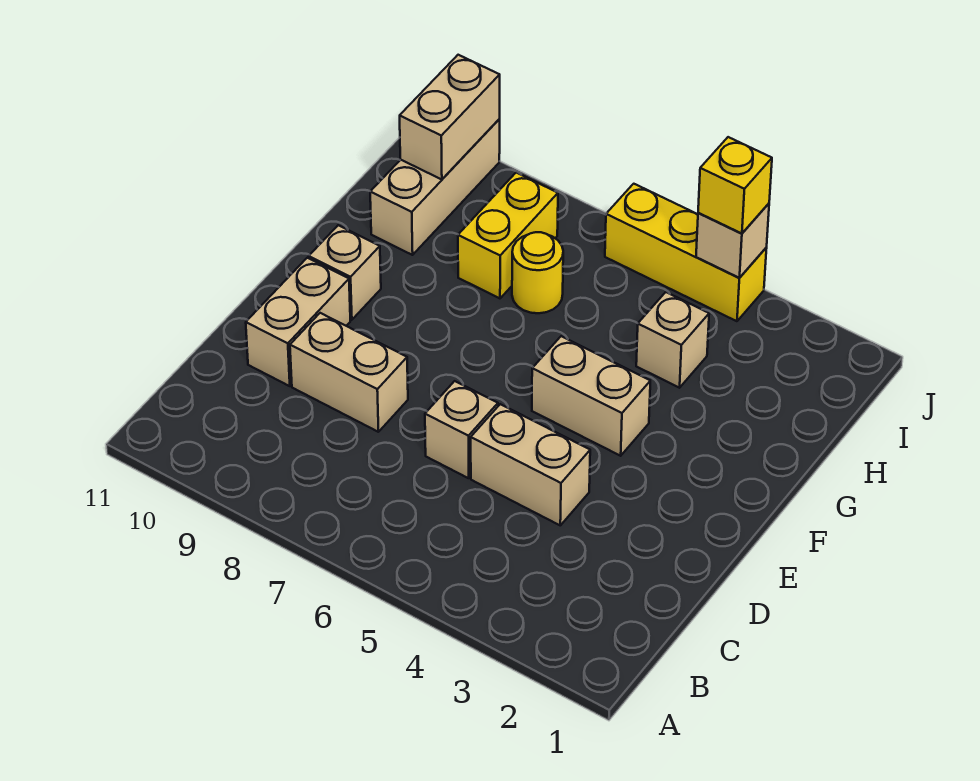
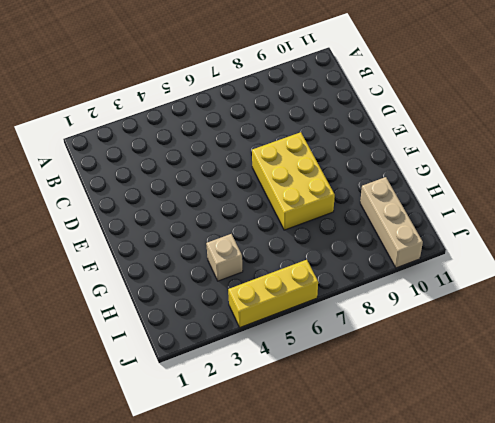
yellow brick E7:G8 level 1 -> none
none -> tan brick D4:D5 level 1
none -> tan brick D6 level 1
none -> tan brick D8:D9 level 1

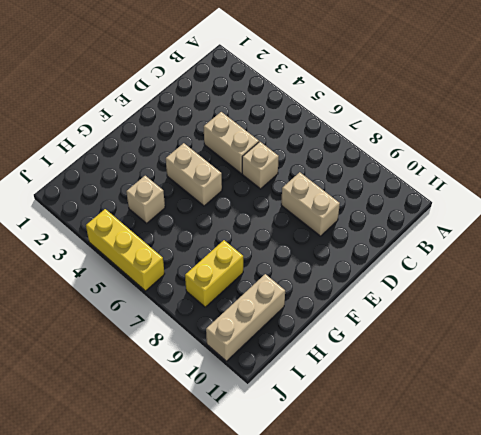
none -> tan brick D10:E10 level 1
none -> tan brick F10 level 1
none -> yellow round brick H7 level 1

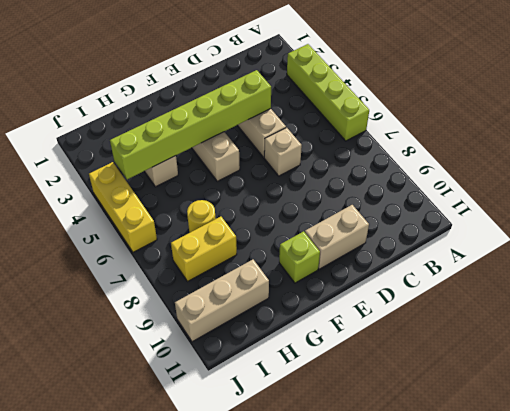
lime brick A3:A6 level 1 -> none
lime brick D4:I4 level 2 -> none
lime brick F10 level 1 -> tan brick F10 level 1
none -> tan brick D8:D9 level 1
none -> tan brick I10:J10 level 2
none -> tan brick J4 level 2

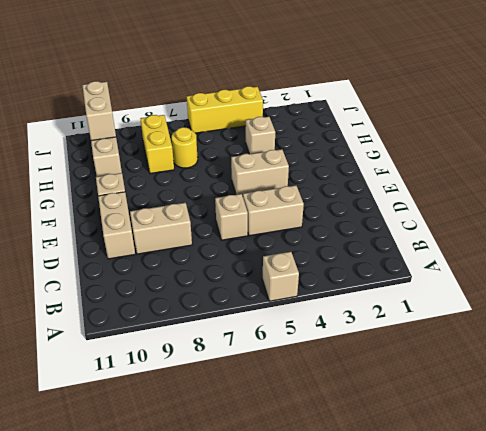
tan brick A5 level 1 -> tan brick J4 level 2
none -> yellow brick J4 level 3

